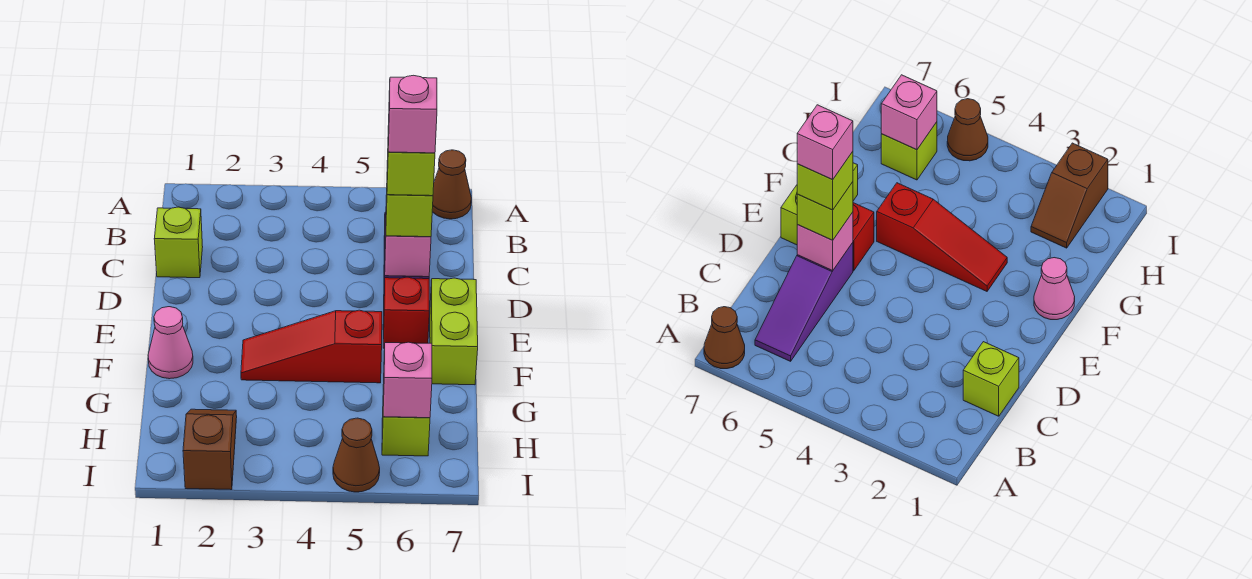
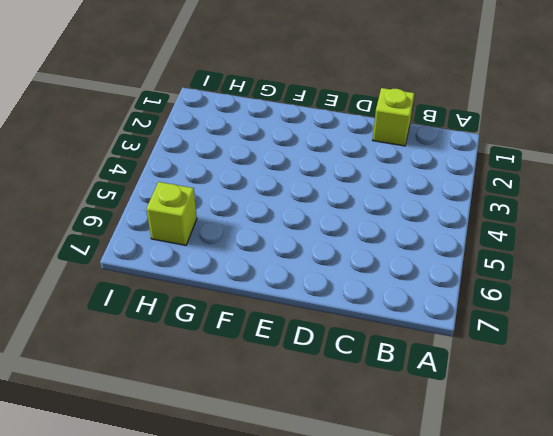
none -> brown cone A7 level 1
none -> purple slope B6:D6 level 1 top D
none -> red brick E6 level 1

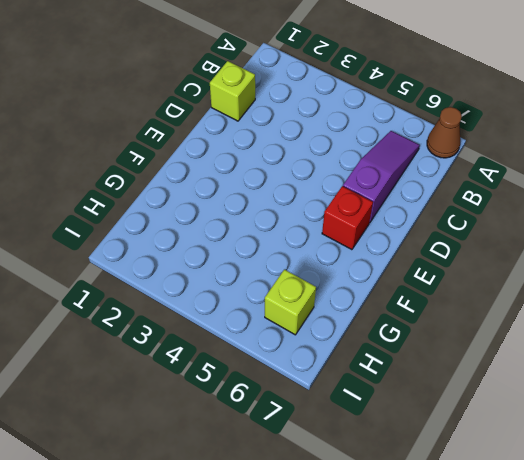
none -> lime brick E7:F7 level 1
none -> pink cone F1 level 1
none -> red slope F3:F5 level 1 top 5

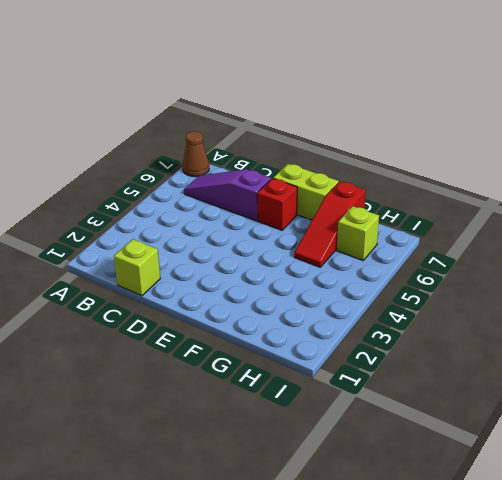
red slope G5:G7 level 1 top 7 -> red slope F3:F5 level 1 top 5
none -> pink cone F1 level 1
none -> brown slope H2:I2 level 1 top I
none -> brown cone I5 level 1

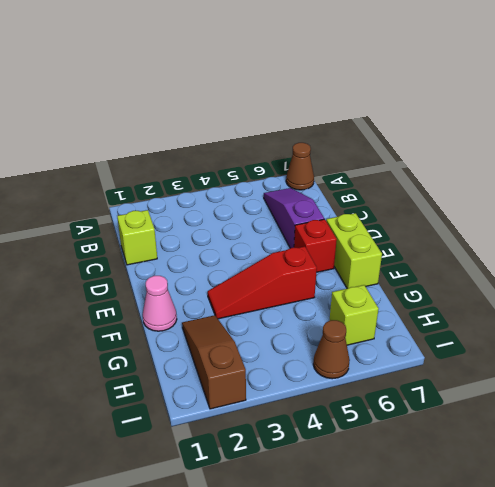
brown slope G2:I2 level 1 top I -> brown slope H2:I2 level 1 top I
none -> pink brick D6 level 2
none -> pink brick H6 level 2
none -> lime brick D6 level 3

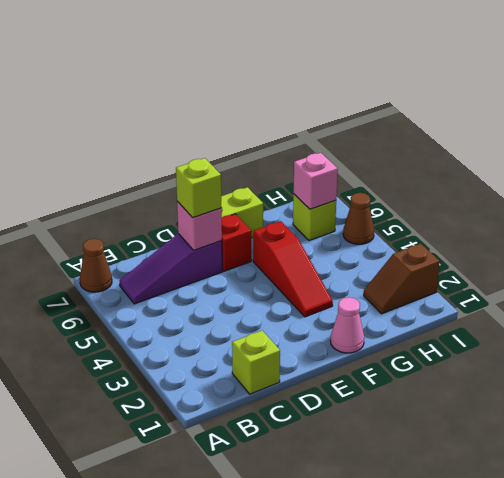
none -> lime brick D6 level 4
none -> pink brick D6 level 5

